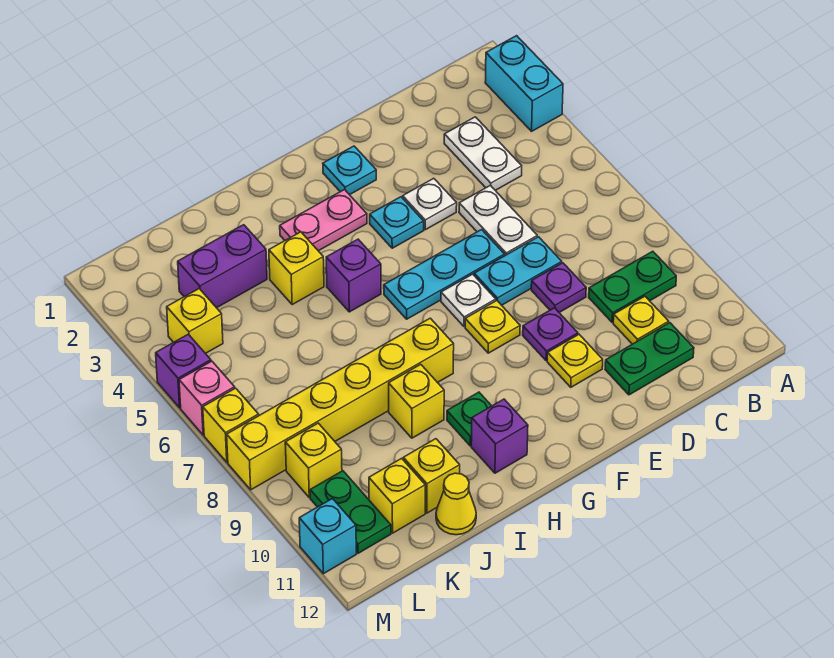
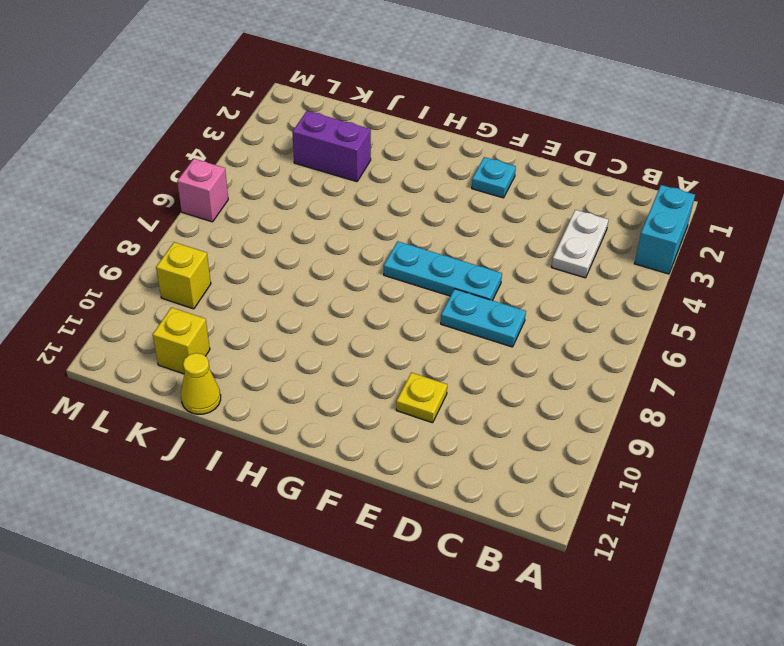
none -> green plate B9:C9 level 1
none -> yellow plate C10 level 1
none -> green plate C11:D11 level 1
none -> white plate D5:D6 level 1

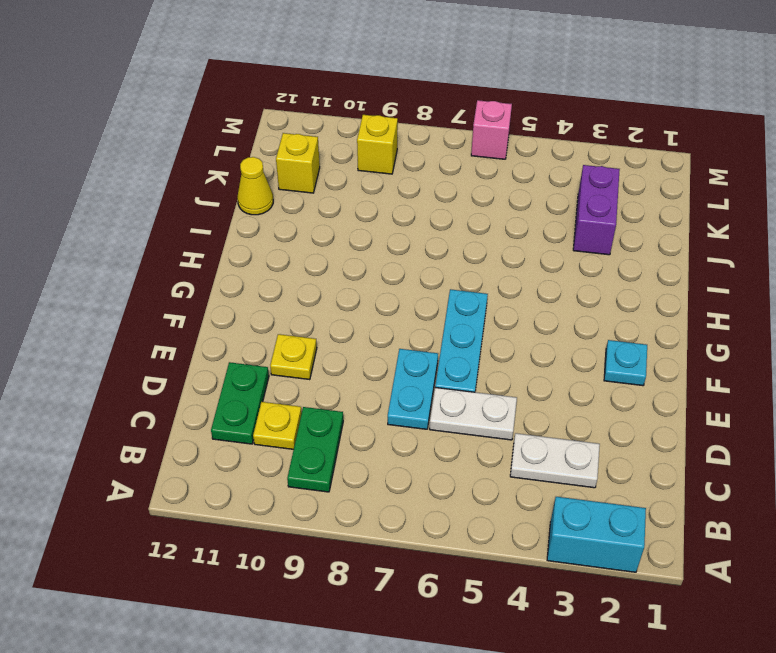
none -> purple plate D8 level 1
none -> white plate E4 level 1
none -> purple plate E9 level 1
none -> cyan plate F4 level 1

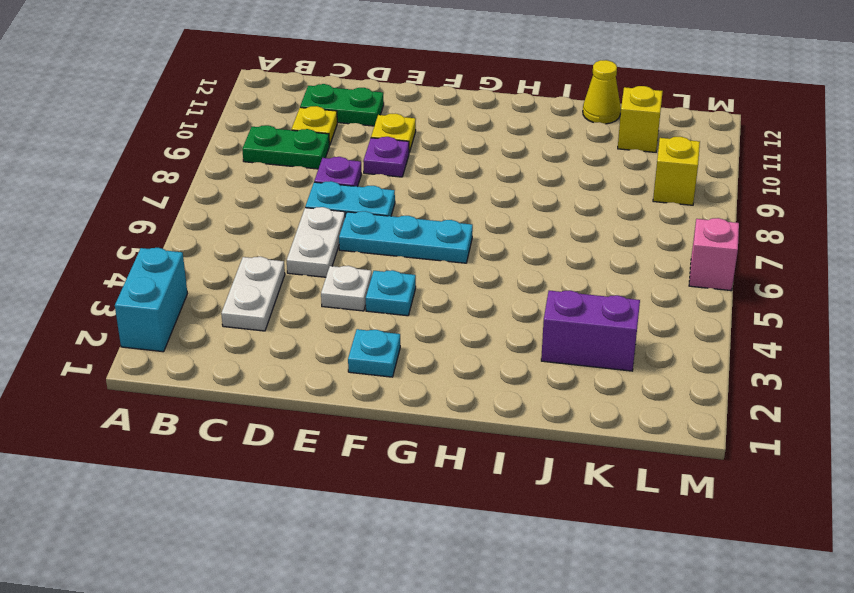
none -> white plate F7 level 1
none -> yellow plate F8 level 1
none -> pink plate G3:H3 level 1
none -> purple brick H5 level 1

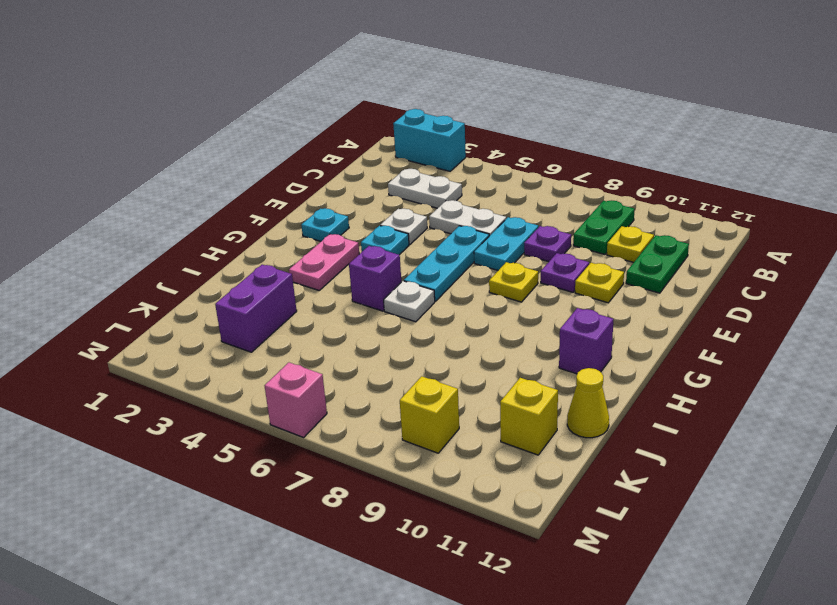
white plate H6 level 1 -> white plate F7 level 1
none -> yellow brick H8:M8 level 1
none -> green plate H10 level 1
none -> yellow brick I4 level 1
none -> yellow brick I9 level 1

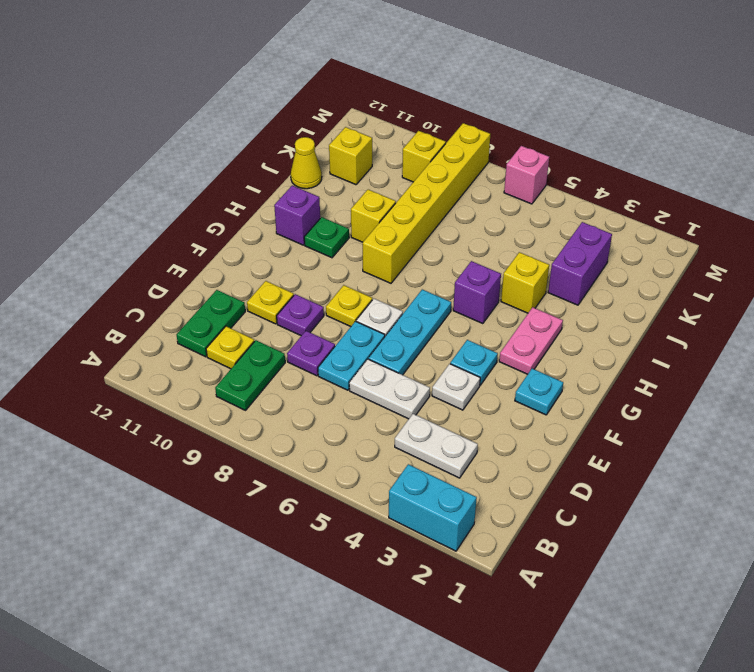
none -> yellow brick J11 level 1
none -> yellow brick L4 level 1
none -> green plate L10:L11 level 1
none -> purple brick M5 level 1

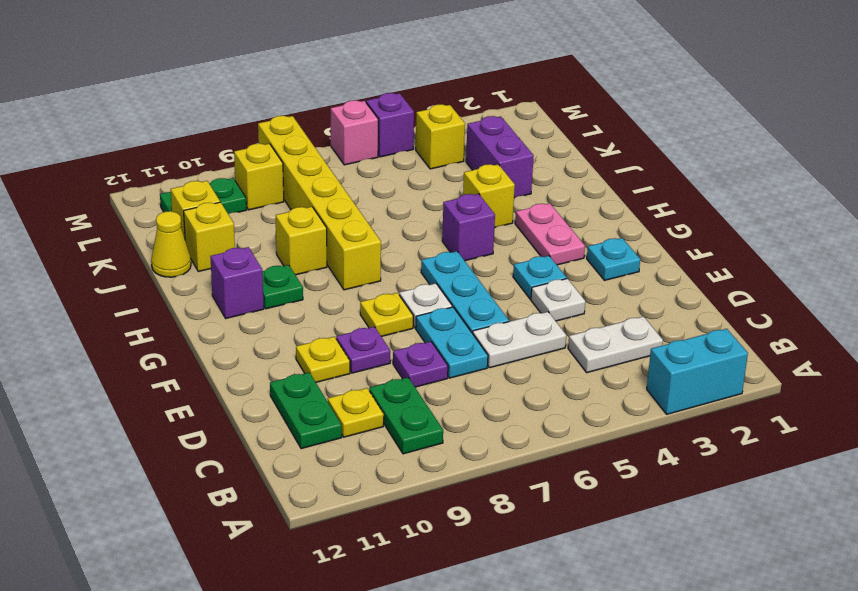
none -> yellow brick M7 level 1
none -> cyan brick M11 level 1

